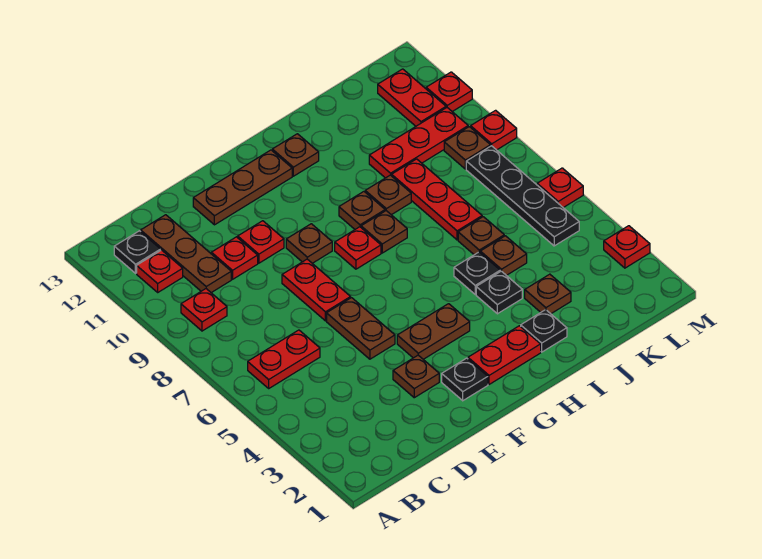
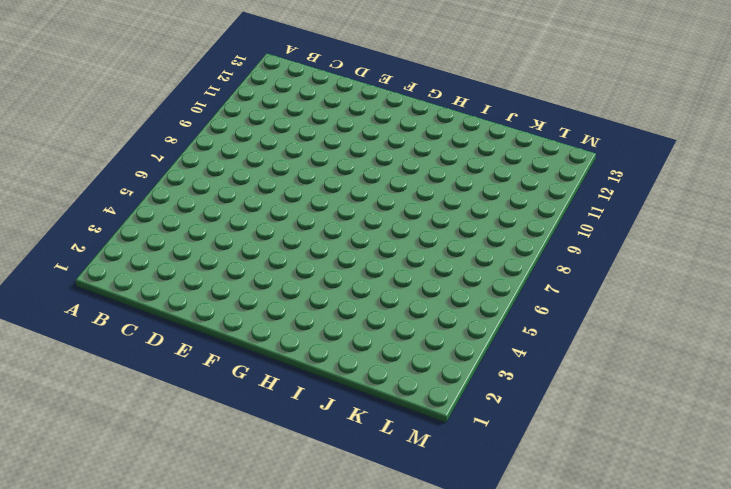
none -> red plate B6:C6 level 1
none -> red plate B9 level 1
none -> red plate B11 level 1
none -> black plate B12 level 1

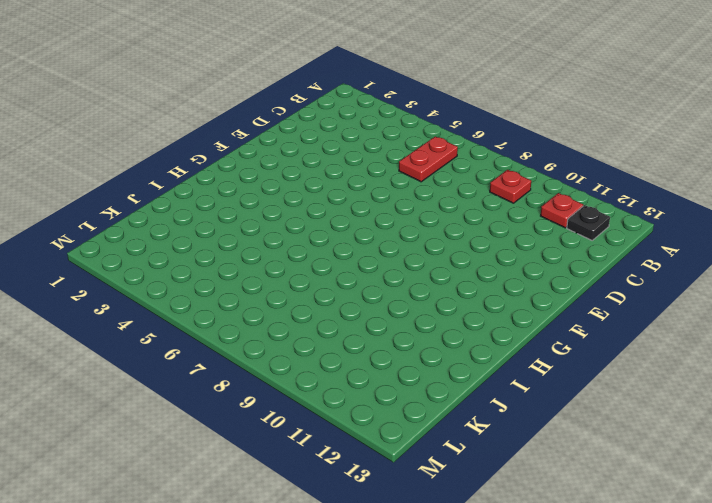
none -> brown plate C10:C12 level 1
none -> red plate D10 level 1
none -> brown plate E3 level 1
none -> brown plate E5:E6 level 1

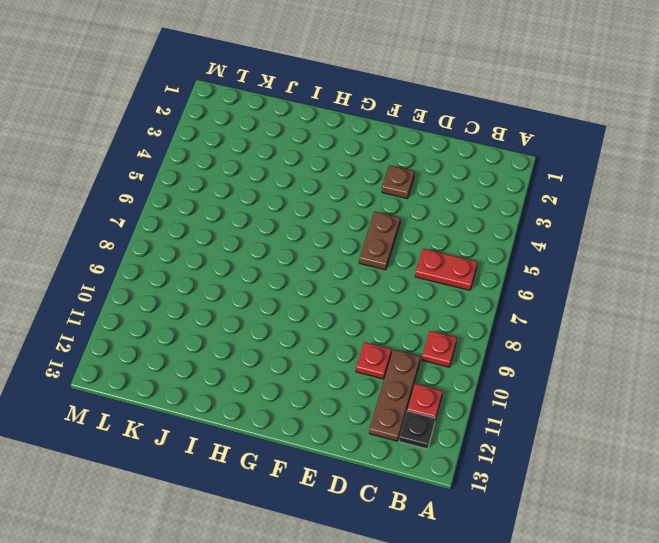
none -> red plate E7:E8 level 1
none -> red plate E10 level 1
none -> brown plate E12:G12 level 1
none -> black plate F2 level 1

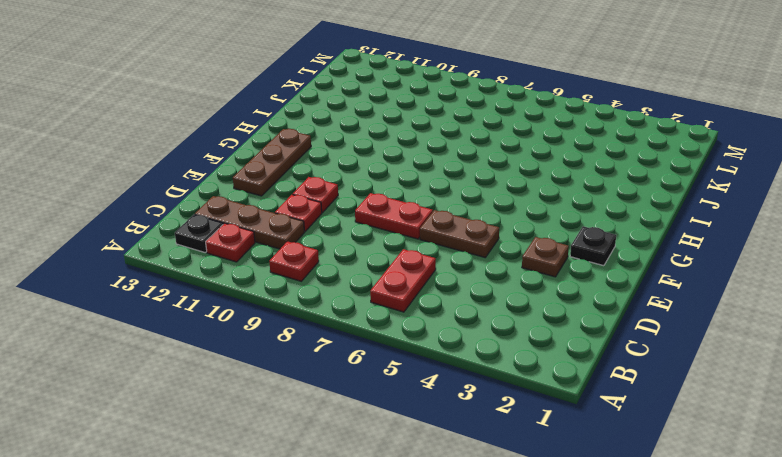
none -> brown plate F4:G4 level 1
none -> brown plate F9 level 1
none -> red plate G2:H2 level 1
none -> red plate G8 level 1

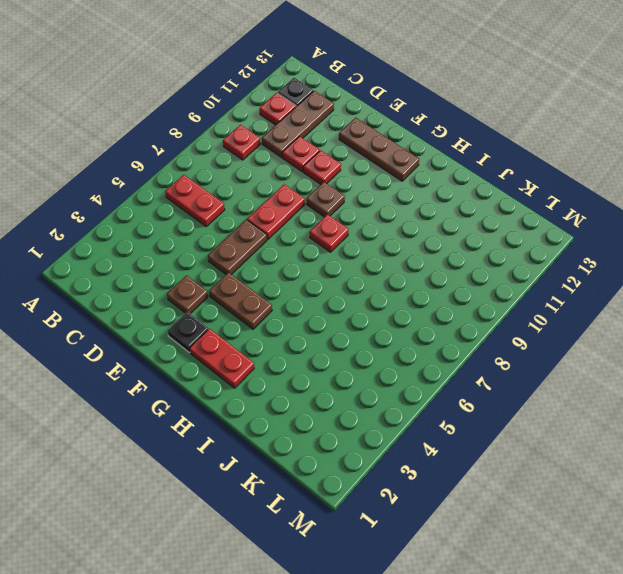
none -> brown plate H8 level 1
none -> brown plate H9 level 1
none -> brown plate H12 level 1
none -> black plate I2 level 1

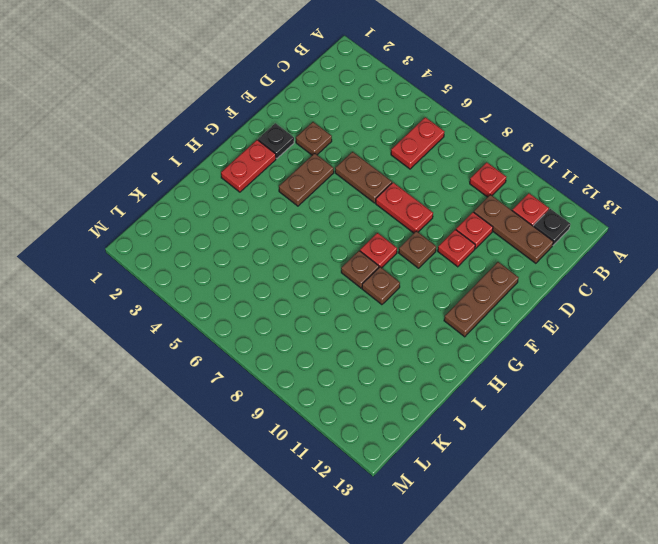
none -> brown plate H12 level 1
none -> black plate I2 level 1
none -> black plate I4 level 1
none -> black plate I5 level 1

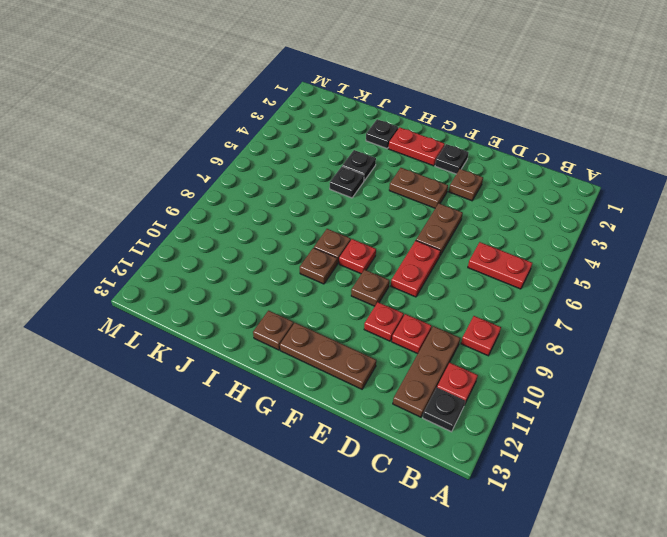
none -> brown plate I9 level 1
none -> brown plate J3 level 1
none -> brown plate J5 level 1
none -> brown plate J6 level 1

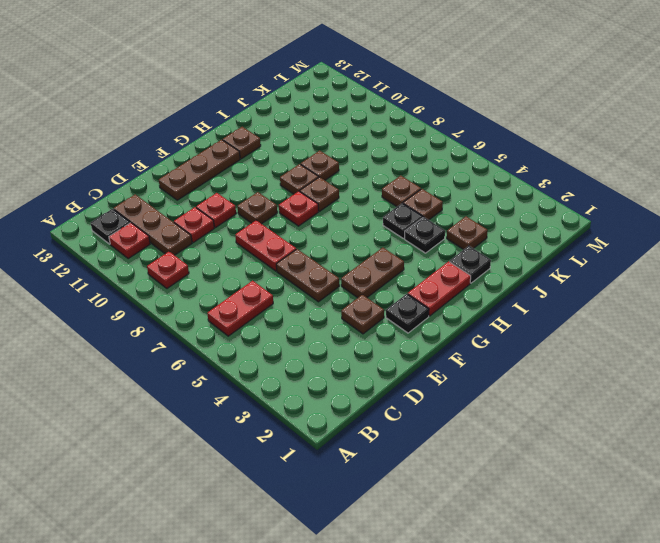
none -> red plate J7:J9 level 1
none -> red plate J10:L10 level 1
none -> black plate L5:L8 level 1
none -> brown plate L9 level 1

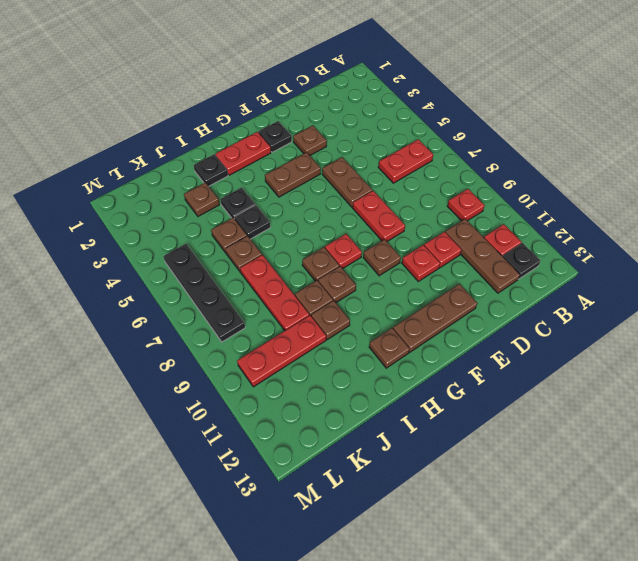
brown plate I10 level 1 -> brown plate L9 level 1
none -> red plate L11:L12 level 1
none -> red plate M3 level 1
none -> red plate M6 level 1
none -> red plate M9 level 1

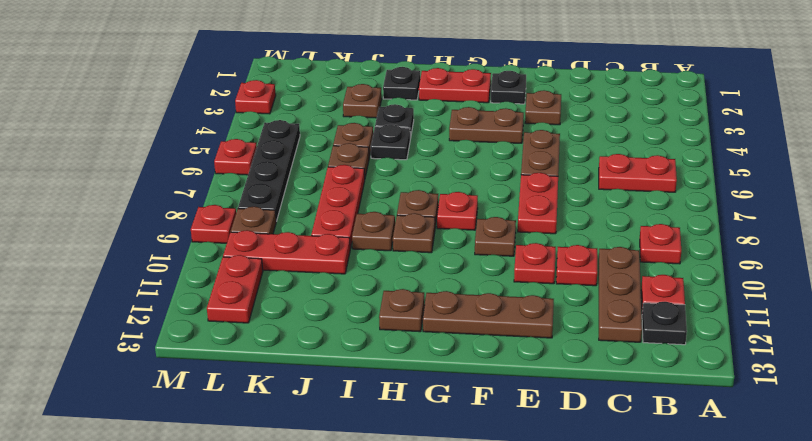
none -> red plate M11 level 1

